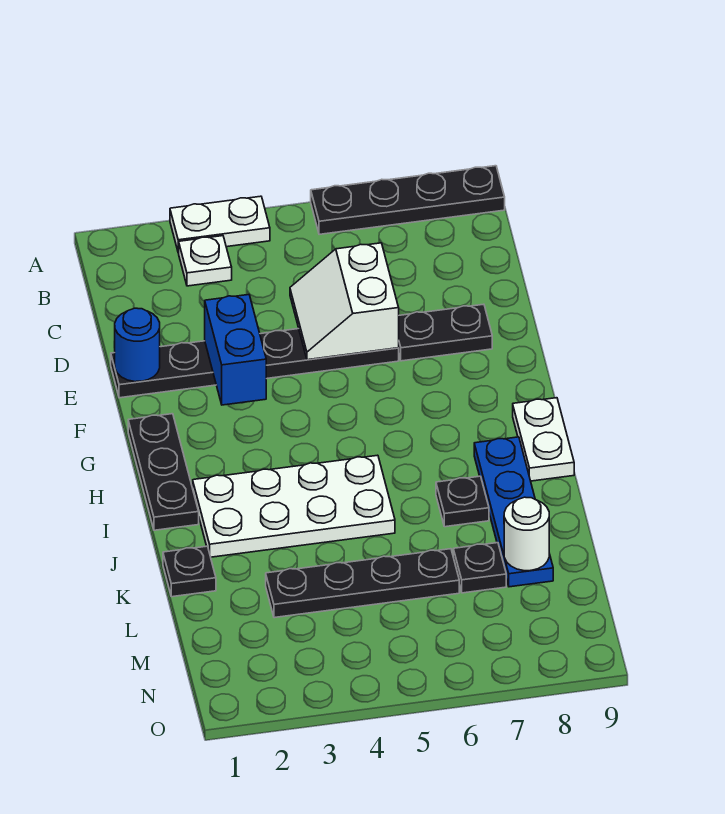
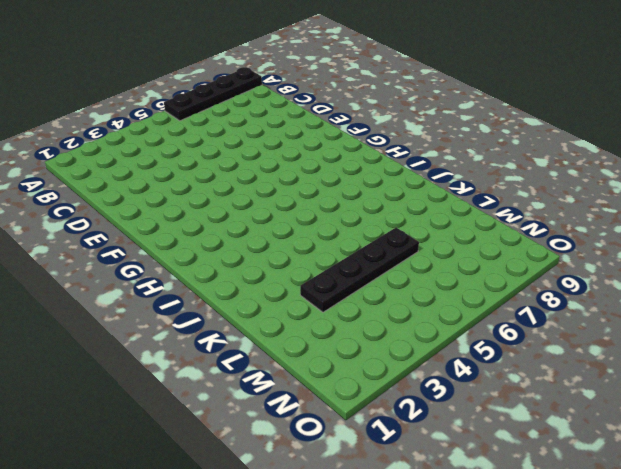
none -> white plate A3:A4 level 1
none -> white plate B3 level 1
none -> black plate E1:E6 level 1

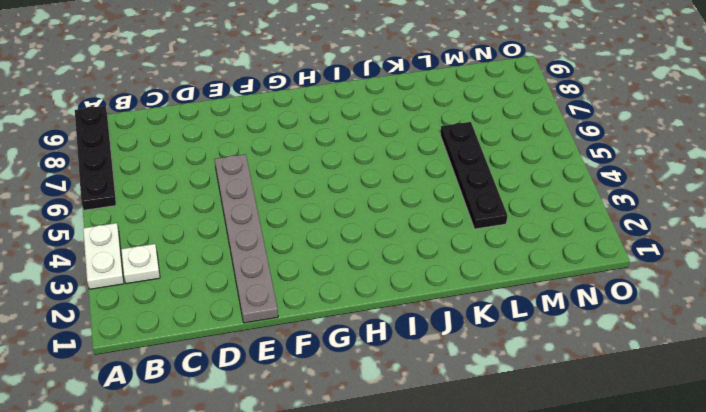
grey plate E1:E6 level 1 -> black plate E1:E6 level 1
none -> black plate E7:E8 level 1
none -> black plate G1:I1 level 1
none -> white plate H9:I9 level 1

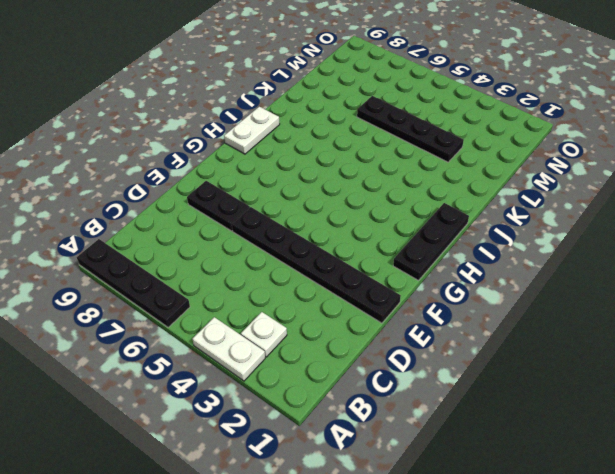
none -> white plate I2:J5 level 1
none -> blue plate I8:L8 level 1
none -> black plate J7 level 1

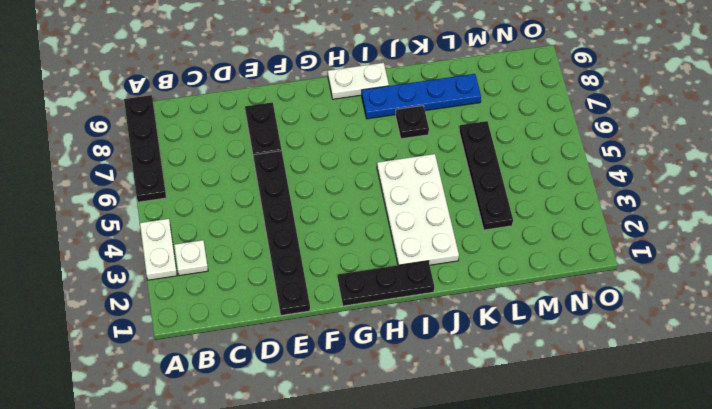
none -> black plate K1 level 1
none -> black plate L7 level 1
none -> white slope D5:E6 level 2 top 6

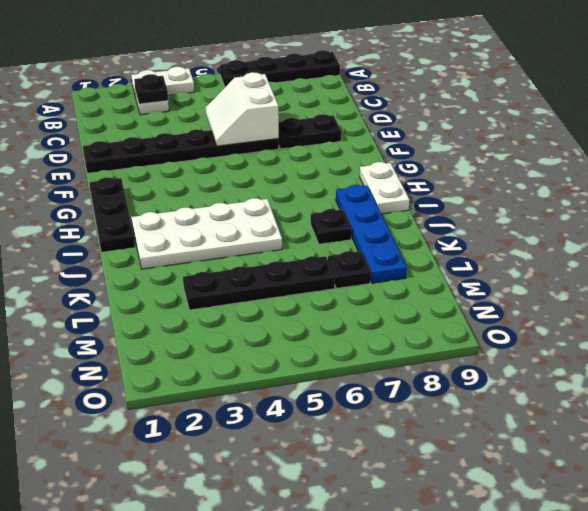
black plate B3 level 2 -> black plate K1 level 1
none -> blue round brick E1 level 2
none -> blue brick E3:F3 level 2
none -> white round brick L8 level 2

